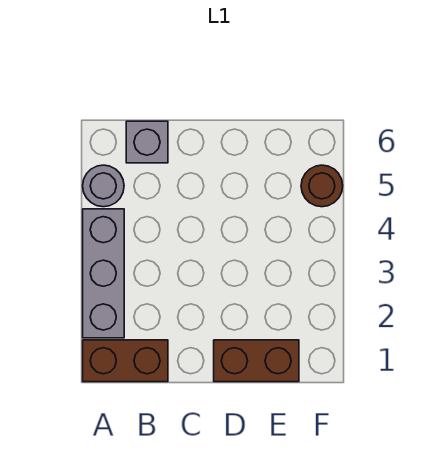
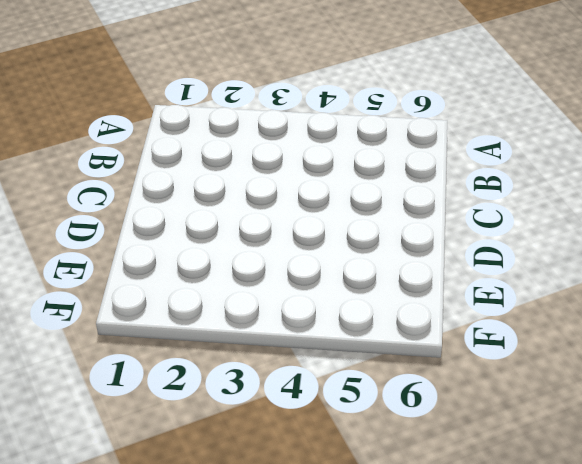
none -> brown brick A1:B1 level 1
none -> grey brick A2:A4 level 1

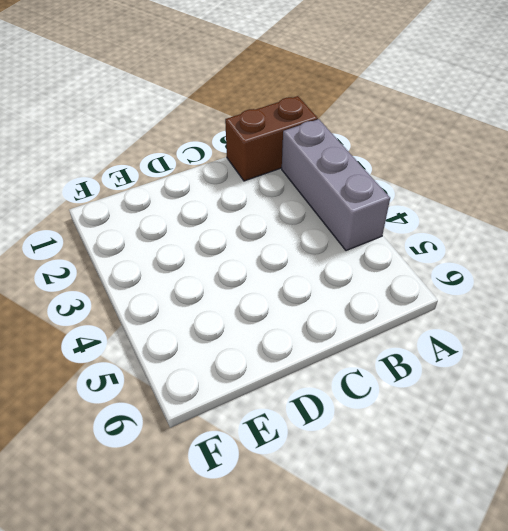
none -> grey round brick A5 level 1
none -> grey brick B6 level 1

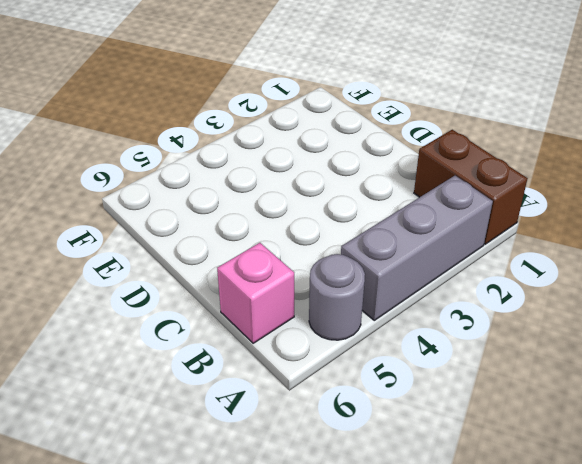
pink brick B6 level 1 -> grey brick B6 level 1
none -> brown brick D1:E1 level 1
none -> brown round brick F5 level 1

